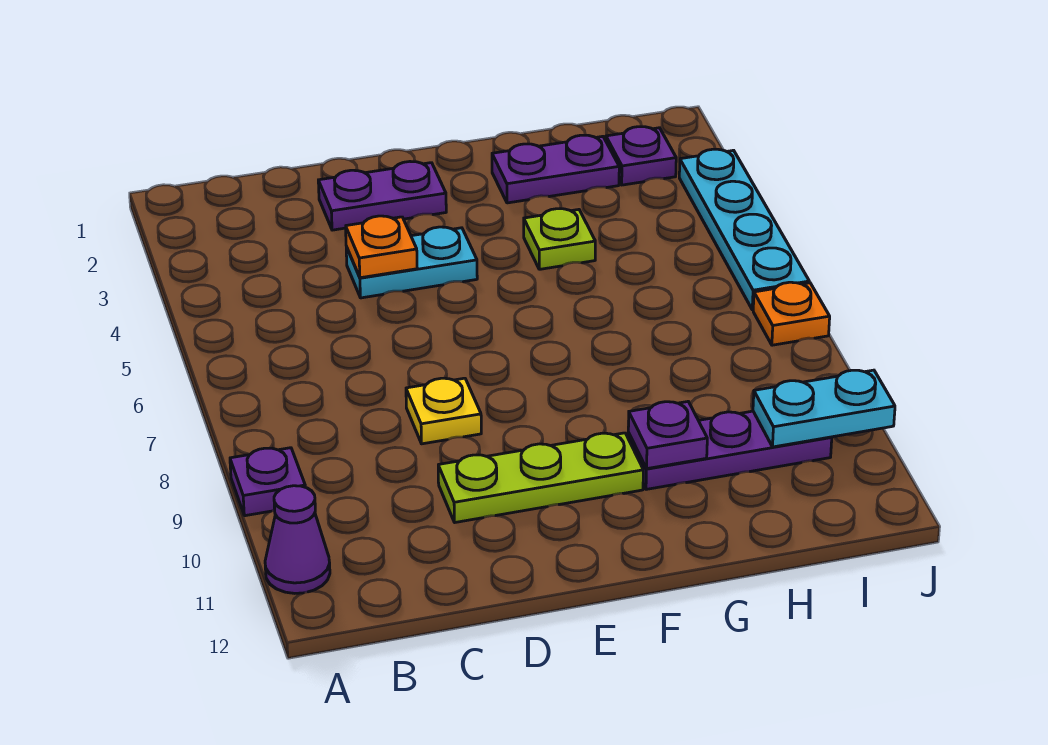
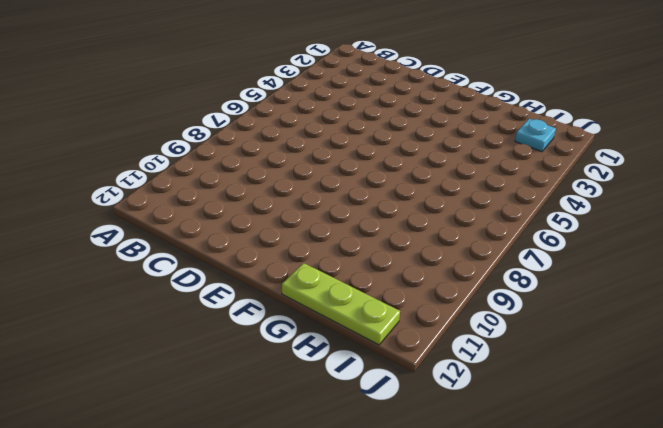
lime plate G12:I12 level 1 -> lime plate D10:F10 level 1
cyan plate I2 level 1 -> purple plate I2 level 1
none -> purple plate A9 level 1
none -> purple cone A11 level 1
none -> purple plate D2:E2 level 1

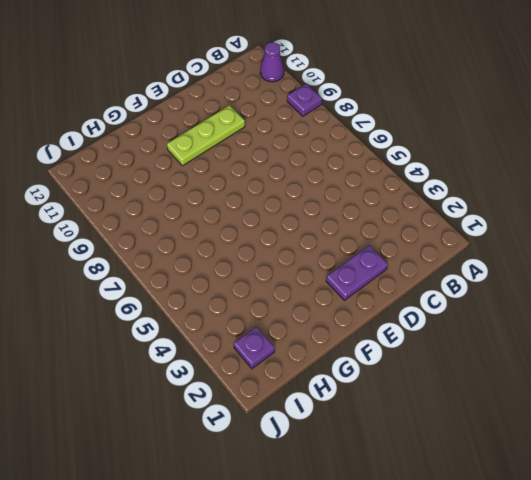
none -> cyan plate D4:E4 level 1
none -> yellow plate D8 level 1
none -> purple plate G2:H2 level 1

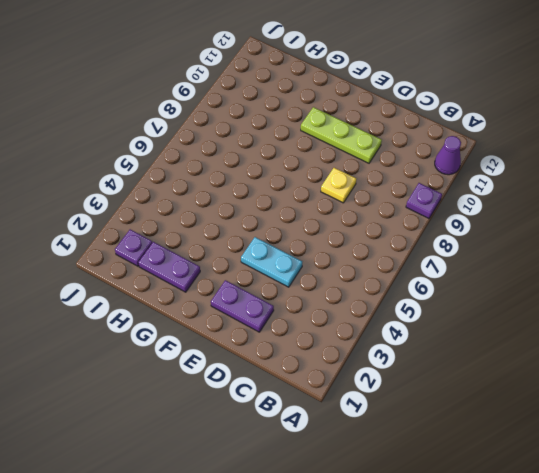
none -> lime plate G4 level 1
none -> purple plate G10:I10 level 1
none -> cyan plate J3:J6 level 1

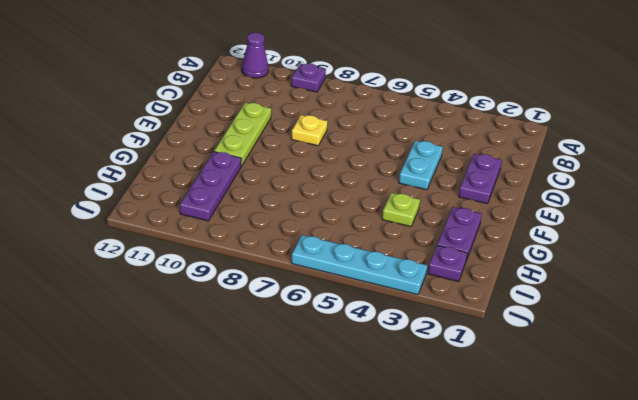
none -> orange plate J7 level 1
none -> orange plate D4 level 2
none -> purple plate G10 level 2

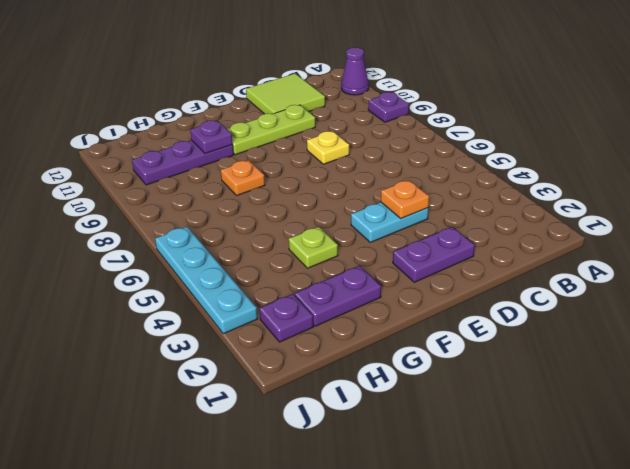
lime tile C11:D12 level 1 -> none
orange plate G8 level 1 -> orange plate J7 level 1
none -> cyan plate I10:J10 level 2

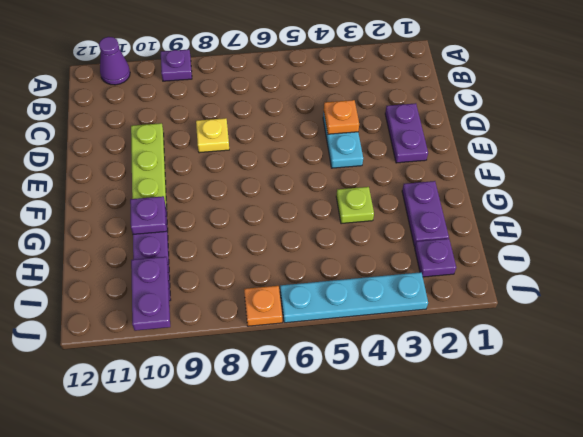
purple plate I10:J10 level 2 -> cyan plate I10:J10 level 2

